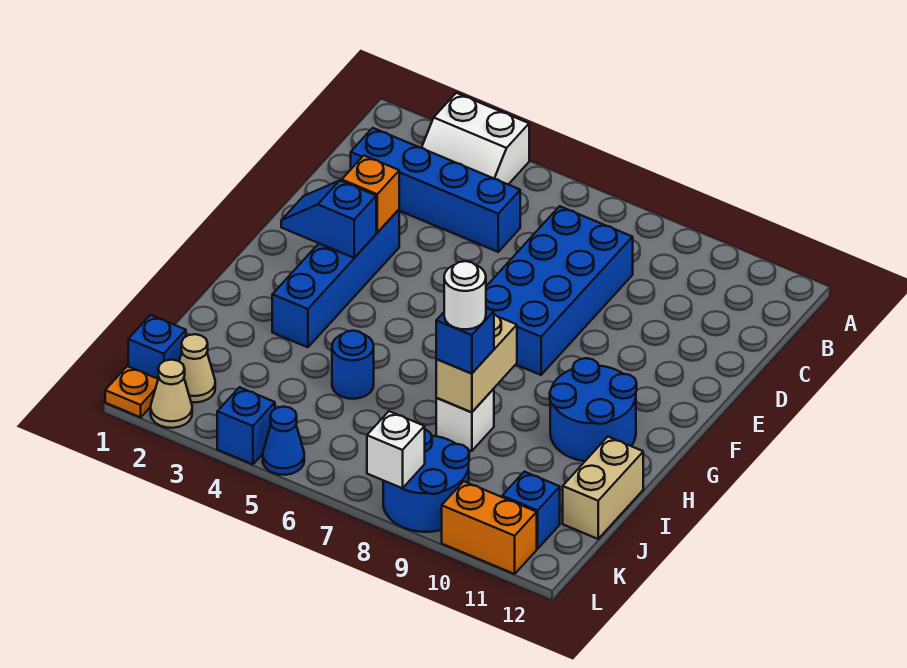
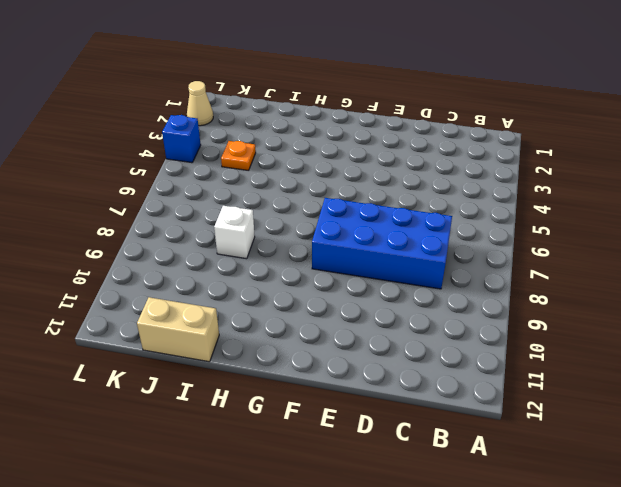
orange plate J4 level 1 -> orange plate L1 level 1
none -> white slope A3:B4 level 1 top A
none -> blue brick C2:C5 level 1
none -> blue brick E3:H3 level 1

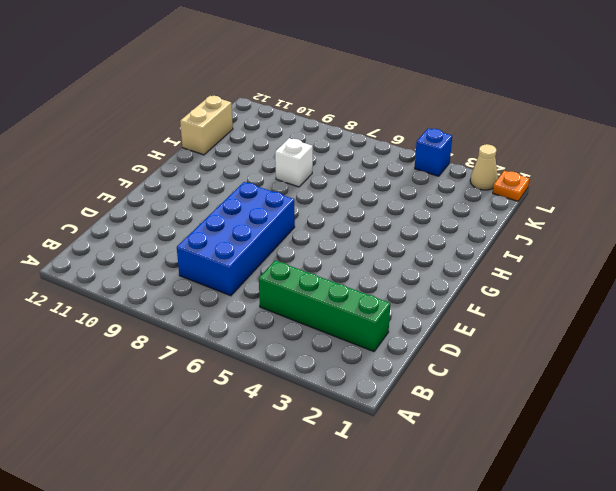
green brick C2:C5 level 1 -> blue brick C2:C5 level 1
none -> white slope A3:B4 level 1 top A
none -> blue brick E3:H3 level 1
none -> blue round brick G10:H11 level 1

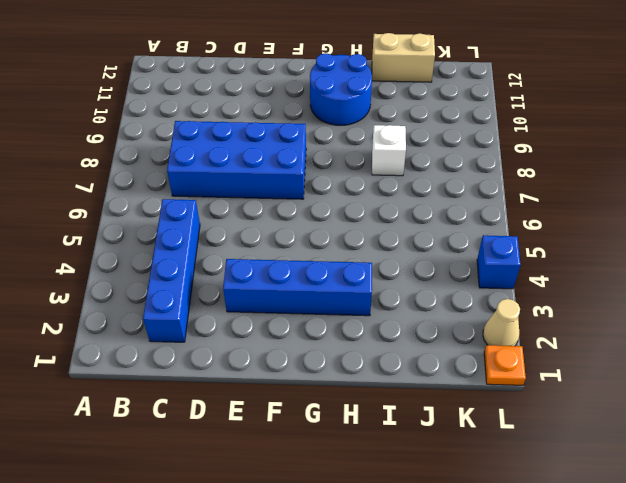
none -> white slope A3:B4 level 1 top A
none -> blue round brick I5 level 1
none -> blue brick K1 level 1

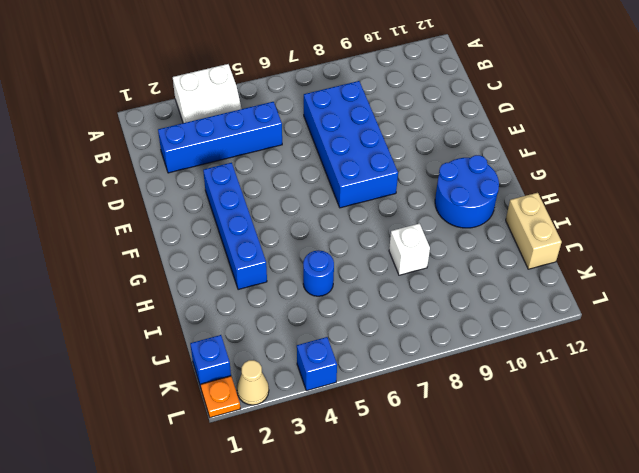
none -> tan cone K2 level 1
none -> blue round brick K8:L9 level 1
none -> blue brick K11 level 1

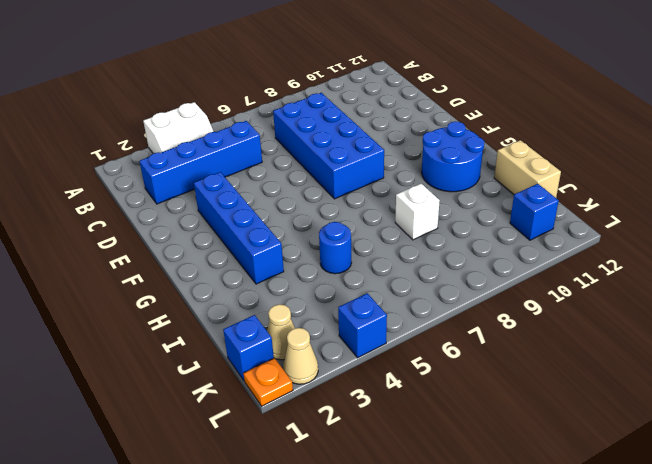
none -> blue round brick K8:L9 level 1
none -> blue cone L5 level 1
none -> orange brick L10:L11 level 1

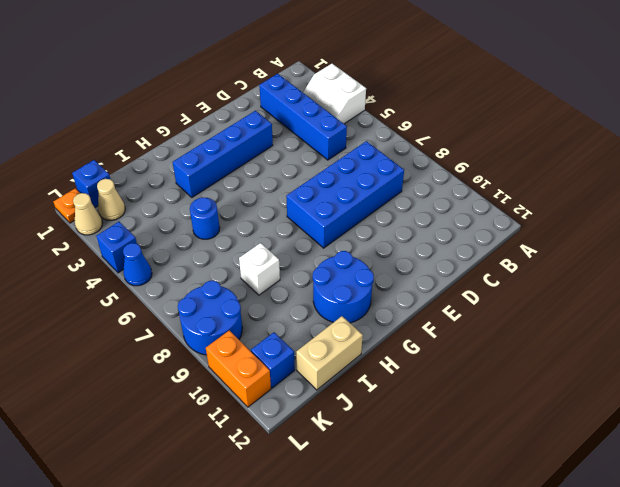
none -> orange brick E3 level 2
none -> blue slope F2:F3 level 2 top 3
none -> tan brick H8:I8 level 2

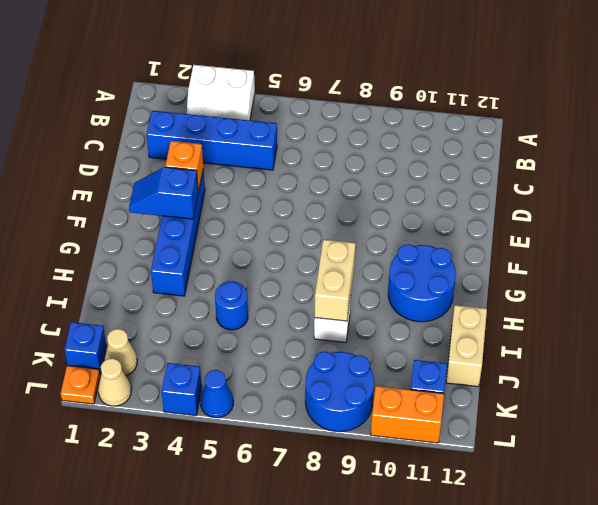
none -> blue brick C7:F8 level 1
none -> white brick L8 level 2
none -> blue brick I8 level 3

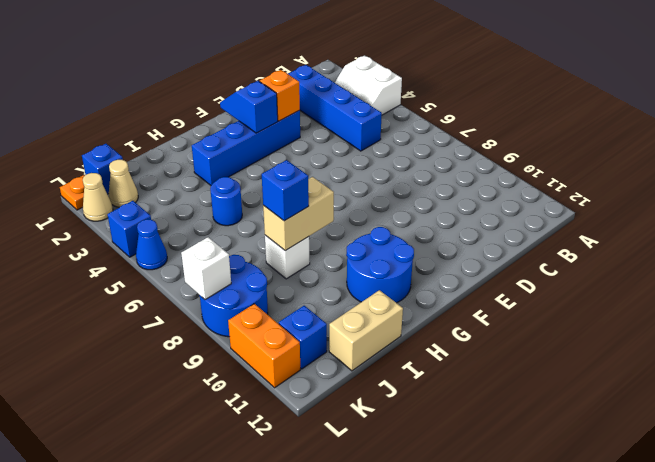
none -> blue brick C7:F8 level 1
none -> white round brick I8 level 4

